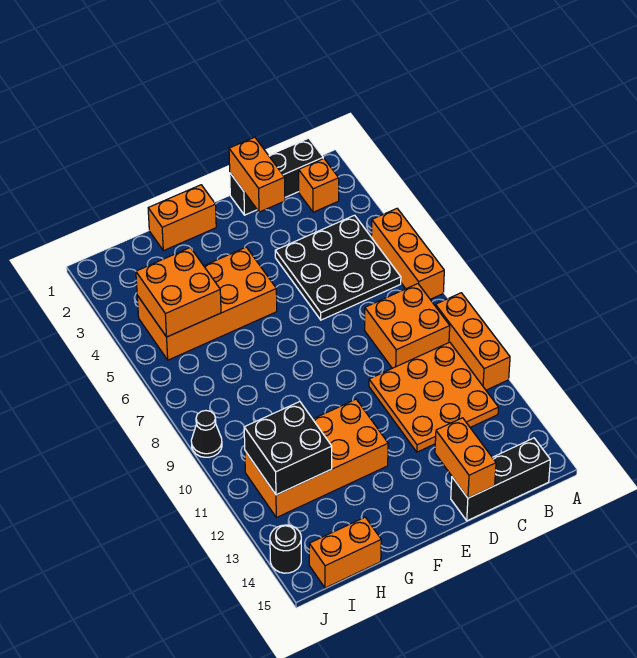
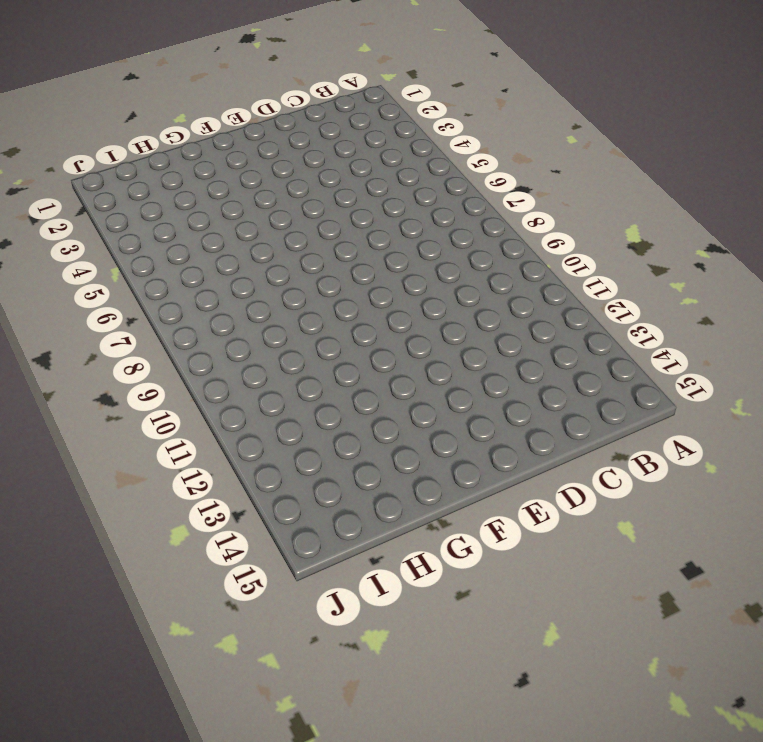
none -> orange brick A5:A7 level 1
none -> orange brick A9:A11 level 1
none -> black brick B1:D1 level 1

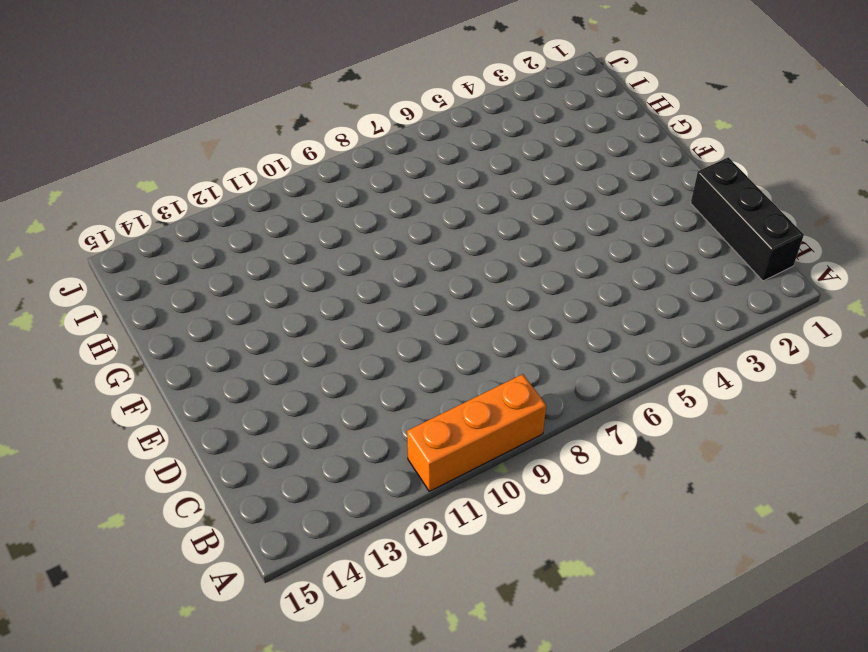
none -> orange brick A5:A7 level 1
none -> orange brick B2 level 1
none -> black plate B4:D6 level 1

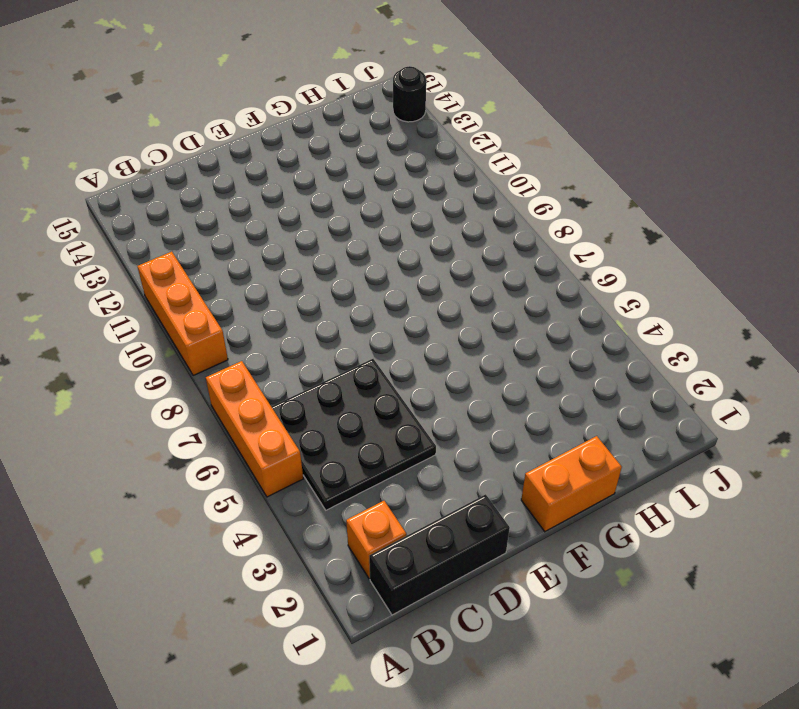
none -> orange brick B8:C9 level 1
none -> orange plate B10:D12 level 1
none -> black brick B15:D15 level 1

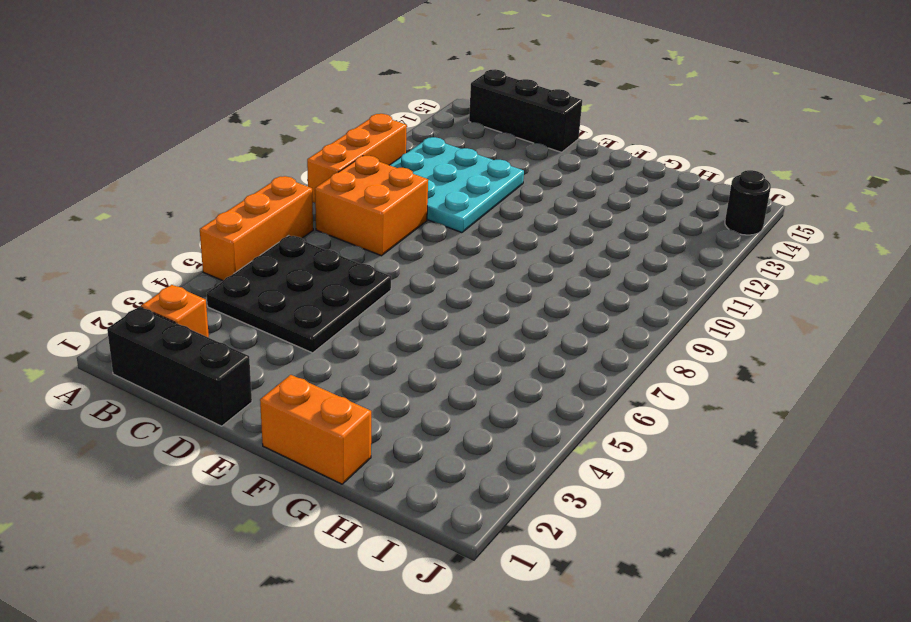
cyan plate B10:D12 level 1 -> orange plate B10:D12 level 1
none -> orange brick F4:I5 level 1
none -> orange brick F11:I12 level 1
none -> orange brick H15:I15 level 1

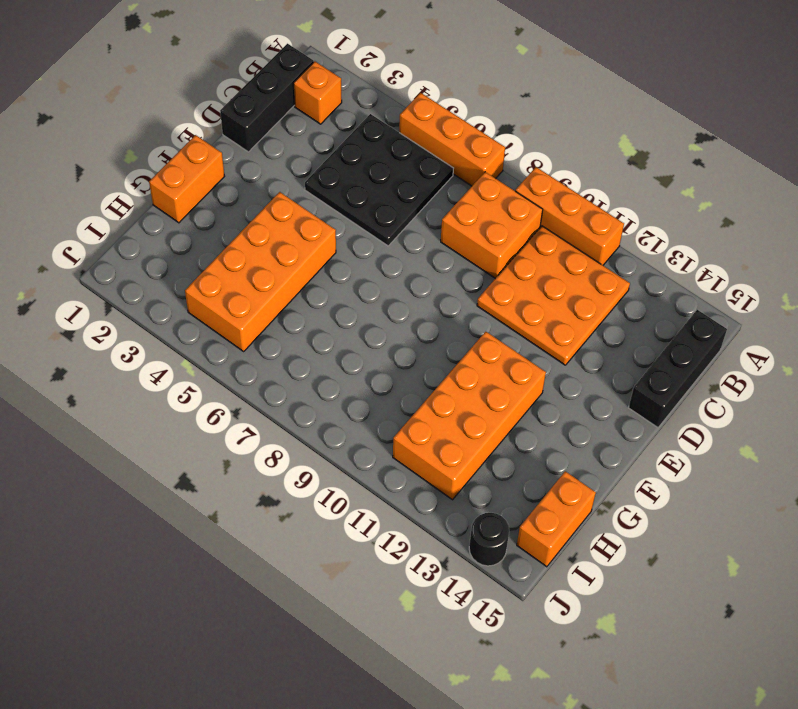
none -> black cone J9 level 1
none -> orange brick D1:D2 level 2
none -> orange brick D14:D15 level 2

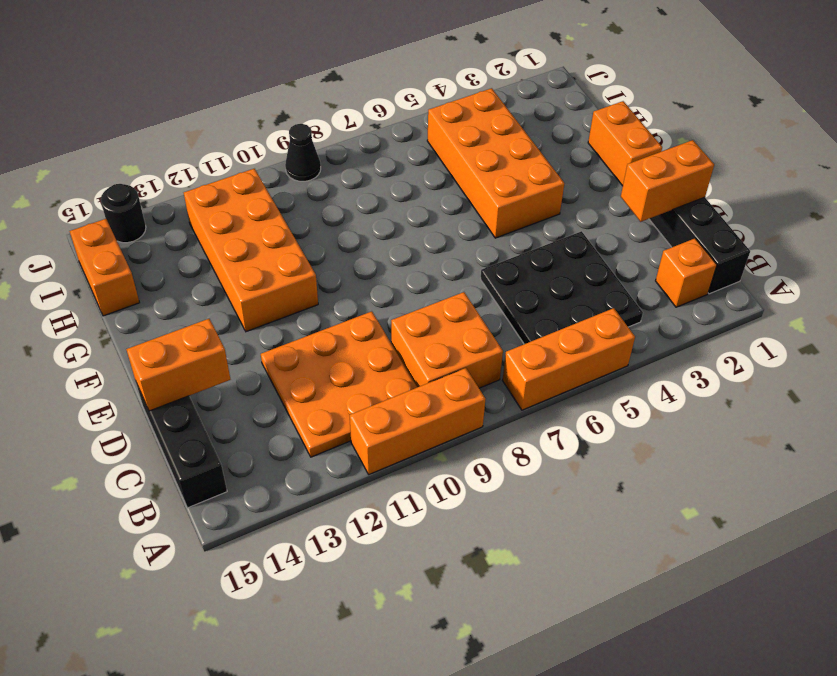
none -> orange brick H4:I5 level 2
none -> black brick H11:I12 level 2

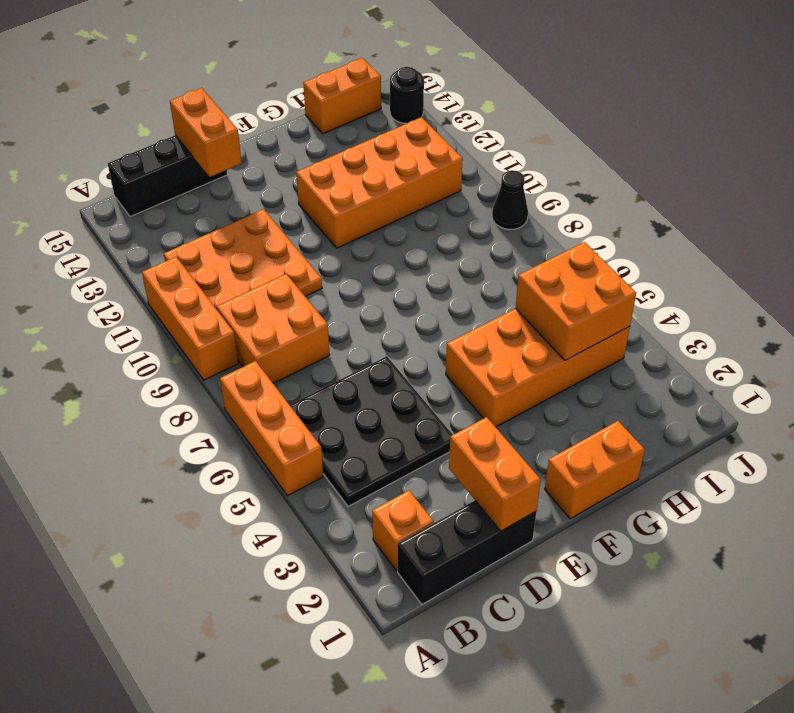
none -> black brick H11:I12 level 2

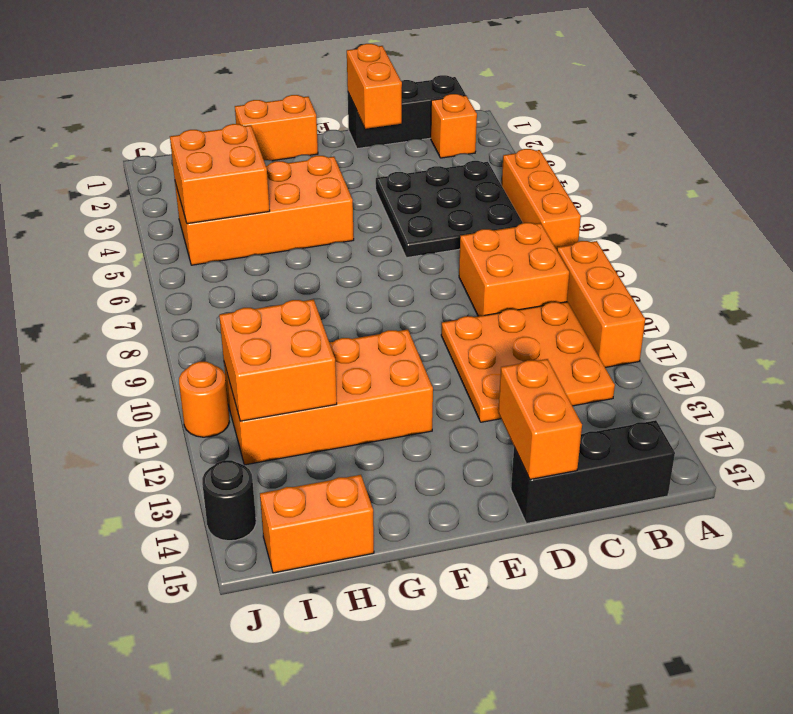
orange brick H11:I12 level 2 -> black brick H11:I12 level 2
orange round brick J11 level 1 -> none
none -> black cone J9 level 1

